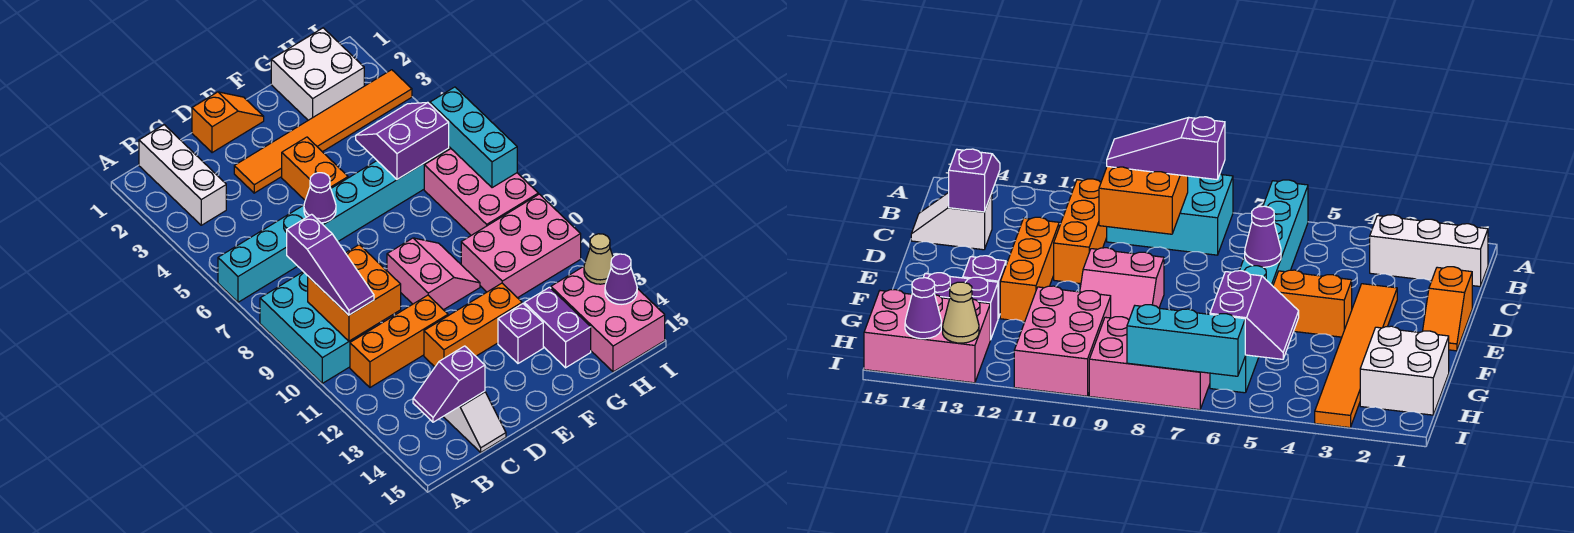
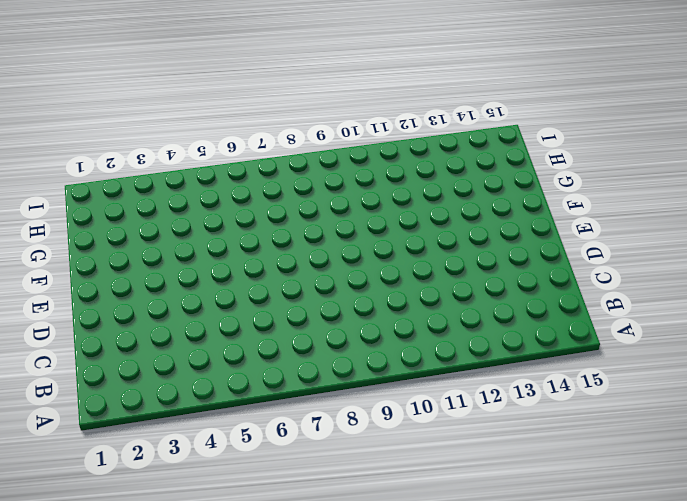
none -> cyan brick A6:H6 level 1
none -> cyan brick A8:B10 level 1
none -> white brick B1:B3 level 1

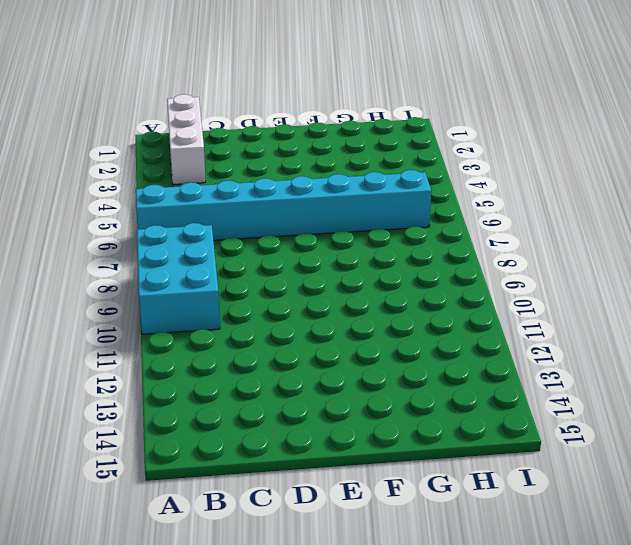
none -> orange brick B11:D11 level 1
none -> white slope C14:C15 level 1 top 14
none -> orange slope D1:E1 level 1 top D

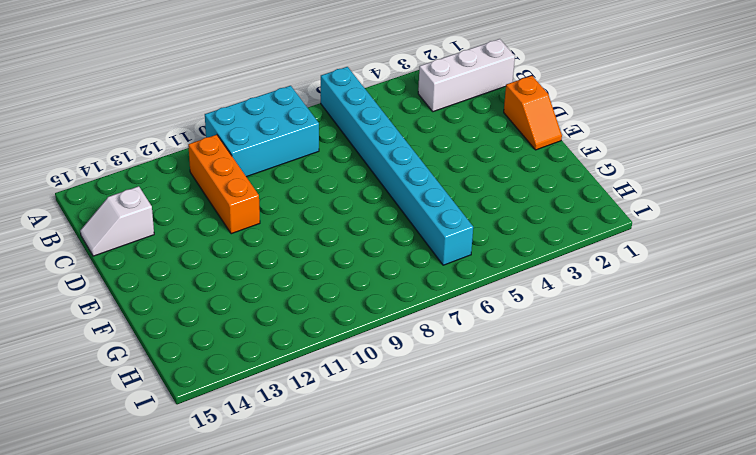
none -> orange tile D3:I3 level 1
none -> orange brick D12:F12 level 1
none -> orange brick E4:E5 level 1

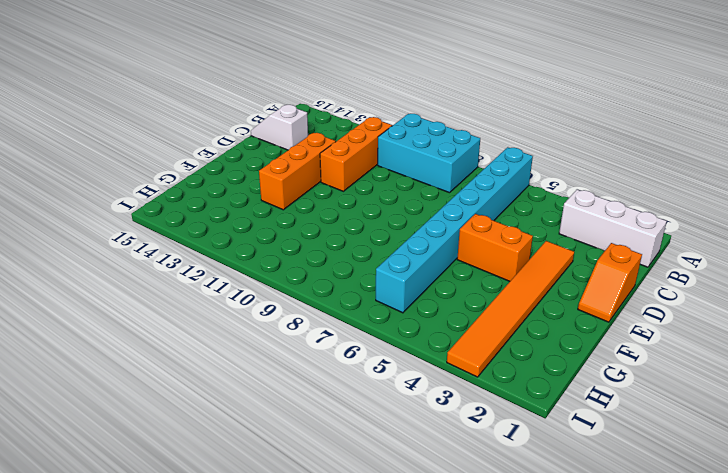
none -> pink slope E9:F10 level 1 top E
none -> purple brick F13 level 1
none -> white brick G1:H2 level 1

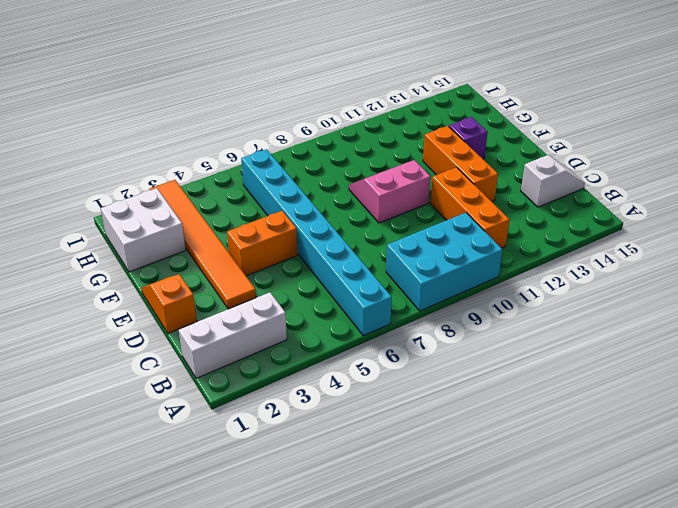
none -> pink brick G10:I11 level 1
none -> purple brick G13:G14 level 1
none -> pink brick H7:I9 level 1

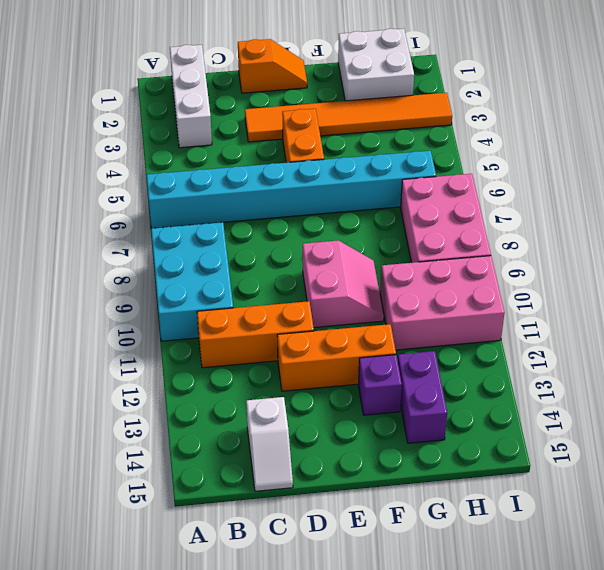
none -> pink brick H13:I15 level 1
none -> orange brick B9:C10 level 2
none -> purple slope B14:C14 level 2 top C

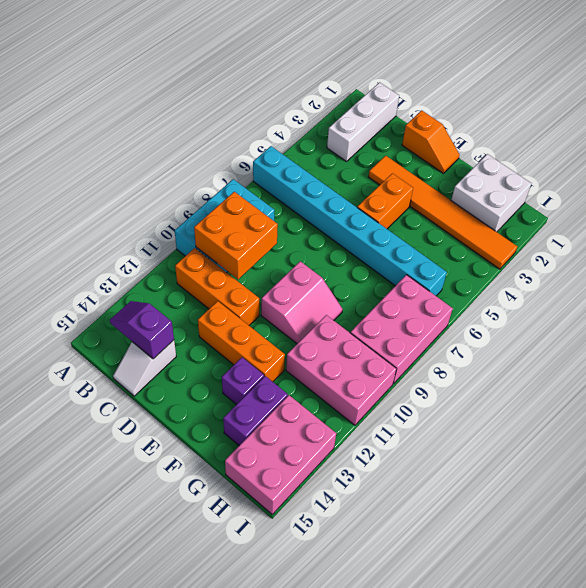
none -> purple cone D6 level 2
none -> purple slope G5:H6 level 2 top 6
none -> cyan brick I6:I8 level 2

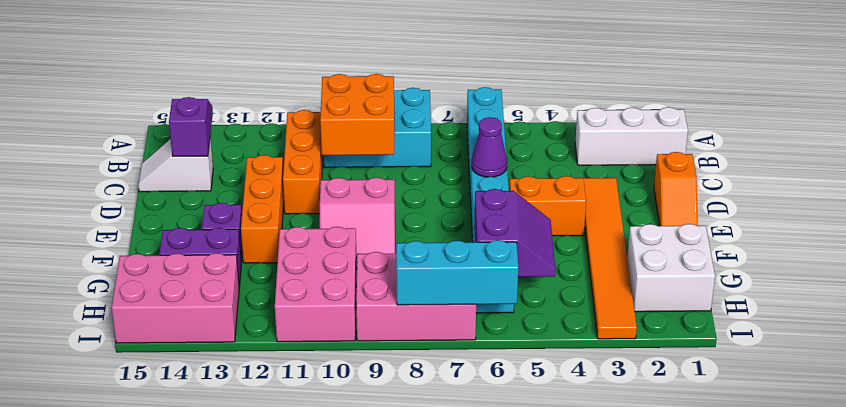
none -> tan cone I13 level 2
none -> purple cone I14 level 2
none -> purple slope B8:B10 level 3 top 8

